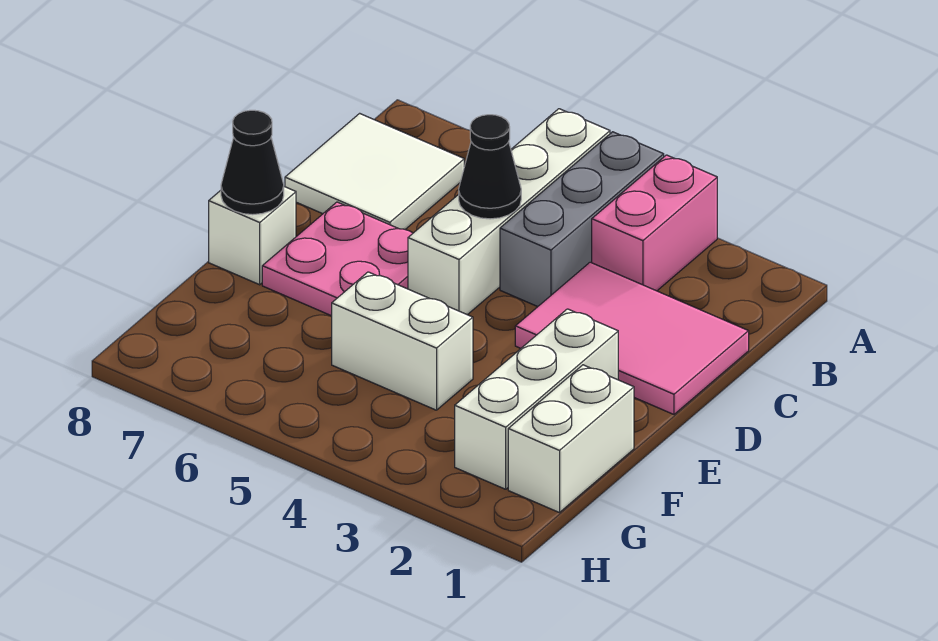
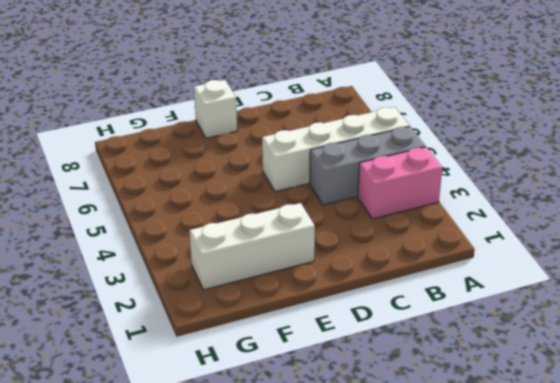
none -> white tile B7:C8 level 1
none -> pink tile C1:D3 level 1
none -> pink plate D6:E7 level 1

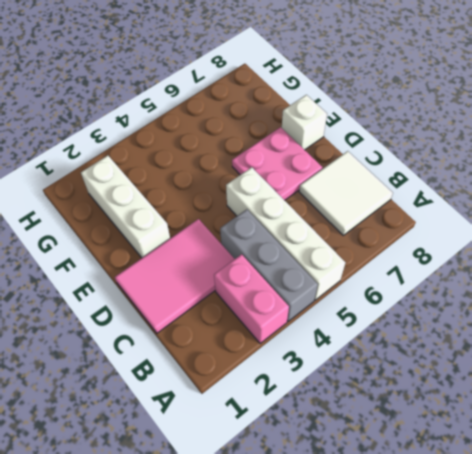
none -> white brick F1:G1 level 1
none -> white brick F4:F5 level 1
none -> black cone C5 level 2

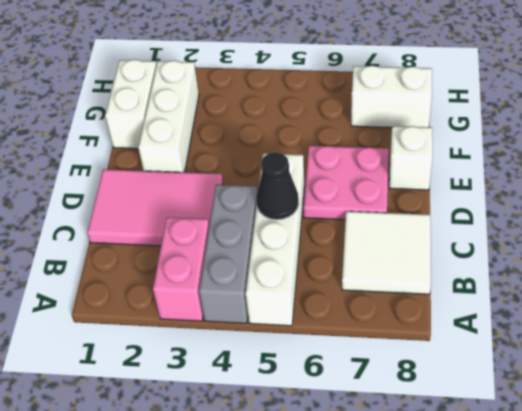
white brick G7:G8 level 1 -> white brick F4:F5 level 1
none -> black cone E8 level 2

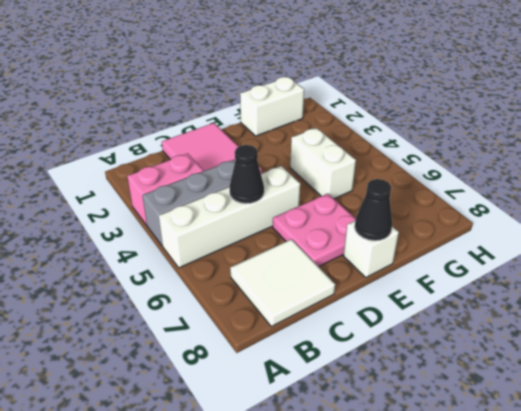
none -> white brick E2:G2 level 1

